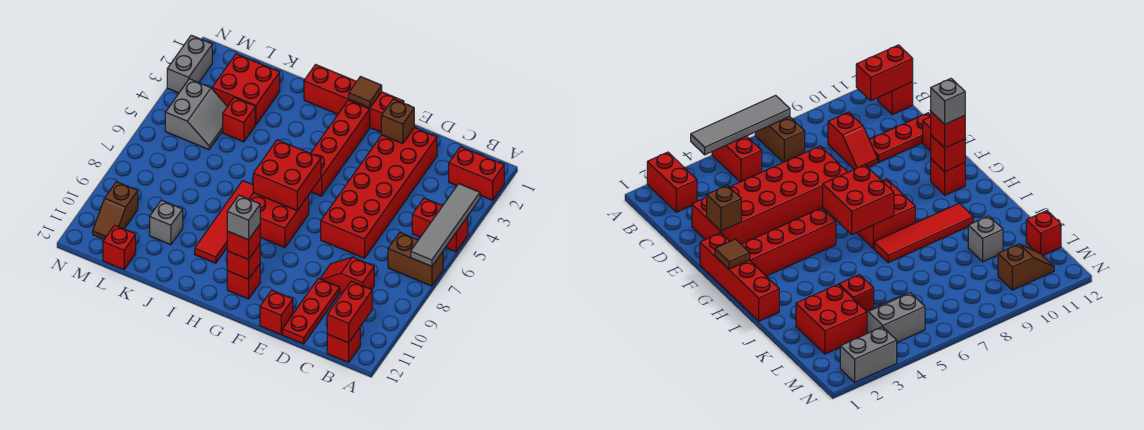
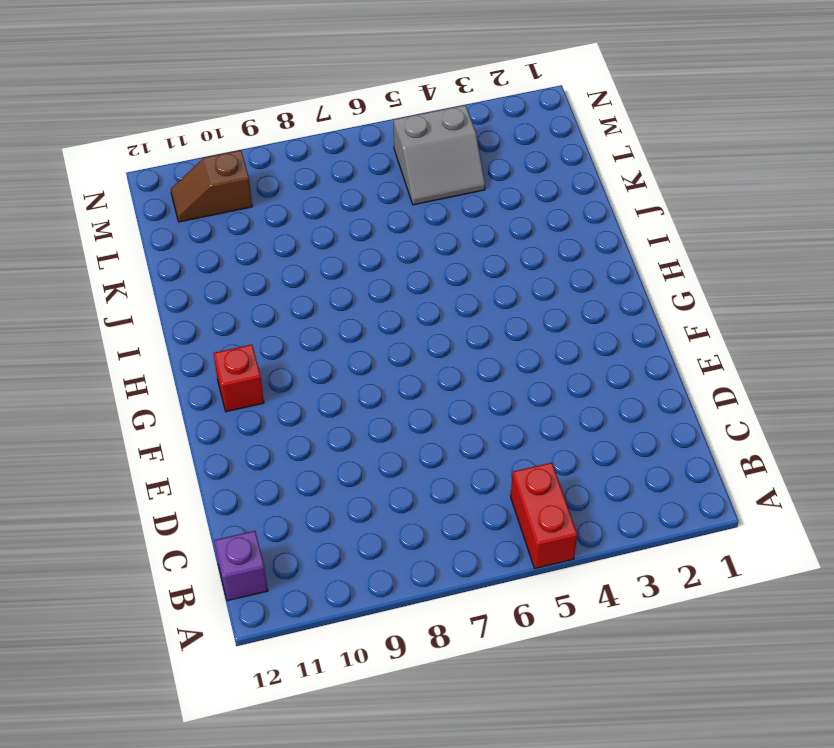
purple brick B12 level 1 -> red brick B12 level 1
none -> red brick A2:B2 level 1
none -> brown brick A7:B7 level 1
none -> red slope C9:D9 level 1 top C

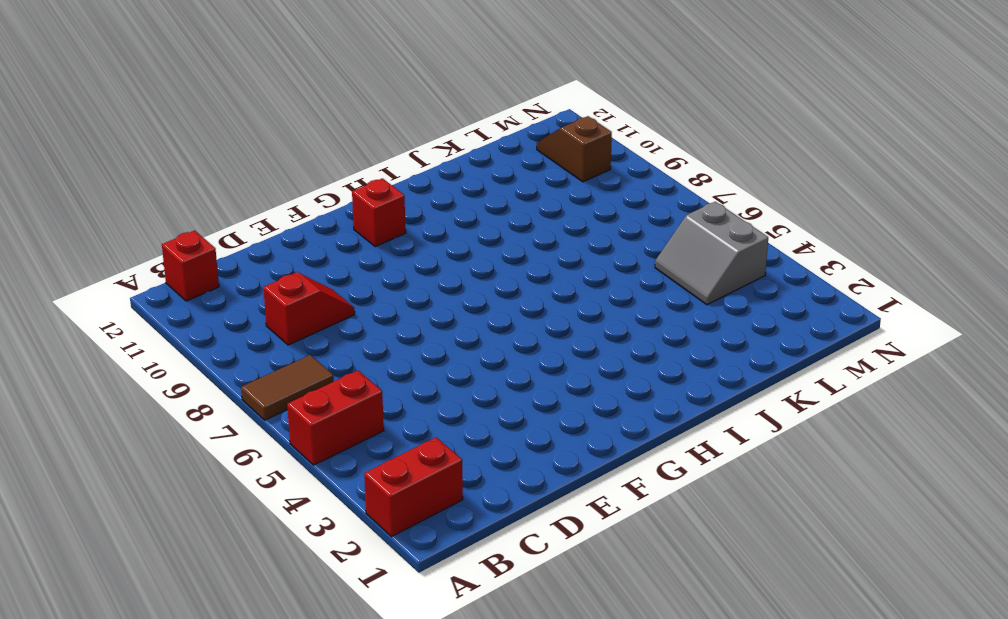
brown tile A7:B7 level 1 -> brown brick A7:B7 level 1
none -> red brick D2:E7 level 1
none -> red plate D10:D12 level 1
none -> red brick E12 level 1

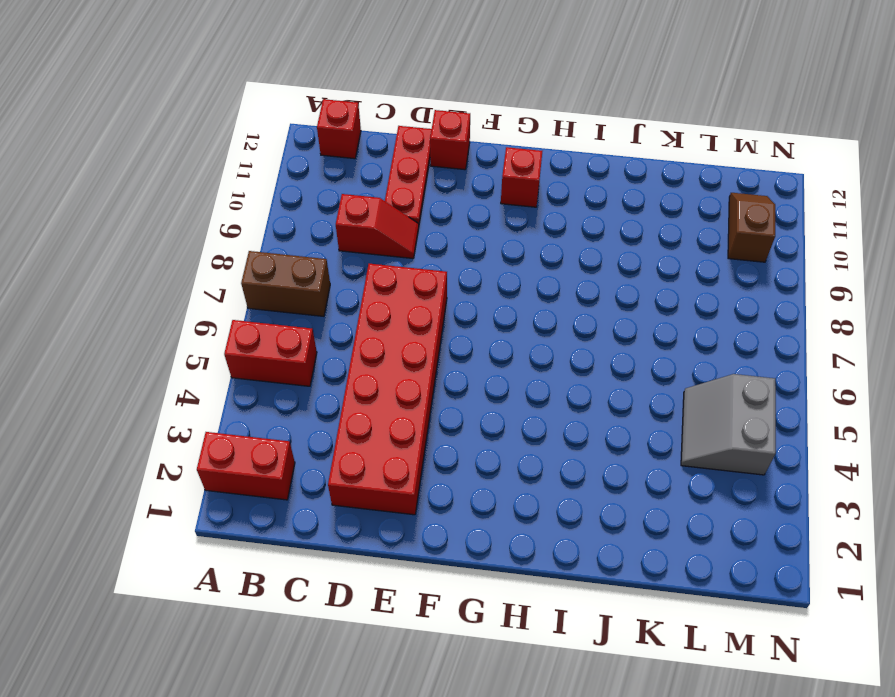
none -> red brick F1:I1 level 1
none -> red brick G2:G5 level 1
none -> red brick G7:H8 level 1

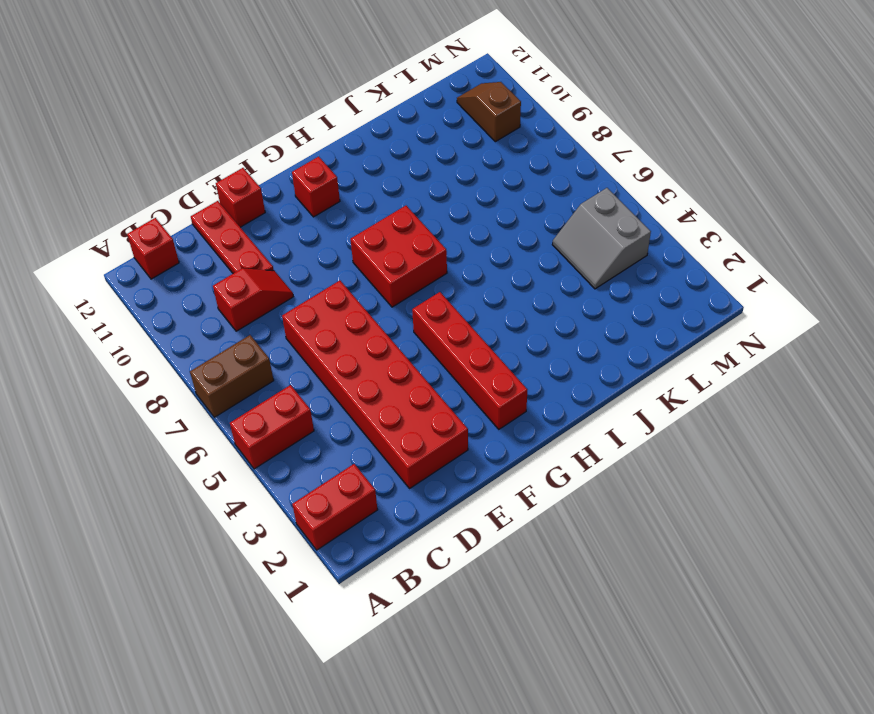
none -> red brick F1:I1 level 1
none -> red tile I7:I10 level 1
none -> red brick K2:L3 level 1

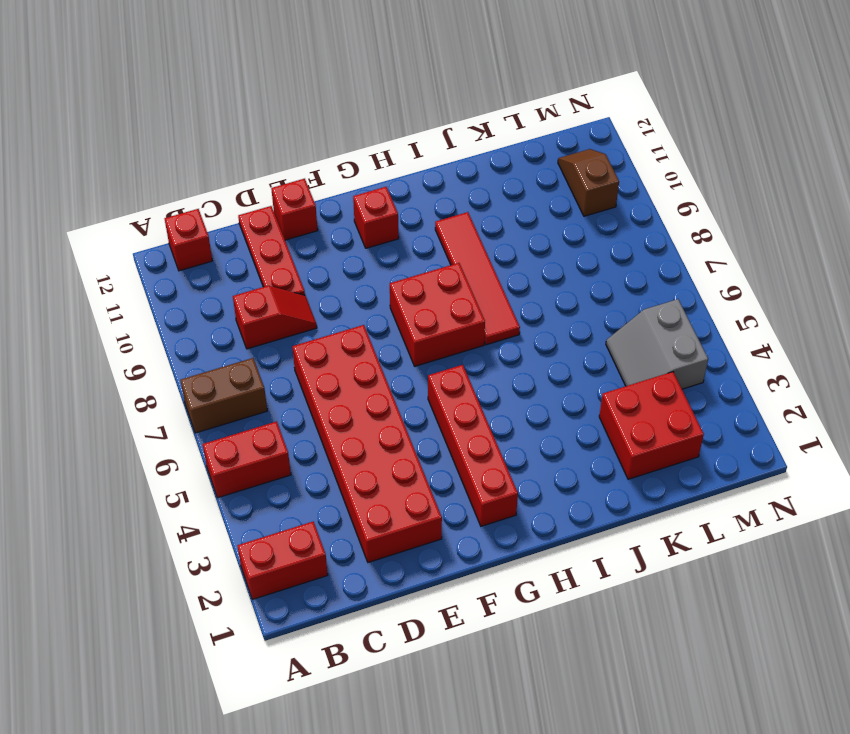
none -> red brick F1:I1 level 1
none -> red brick K4 level 1
none -> grey brick K10 level 1

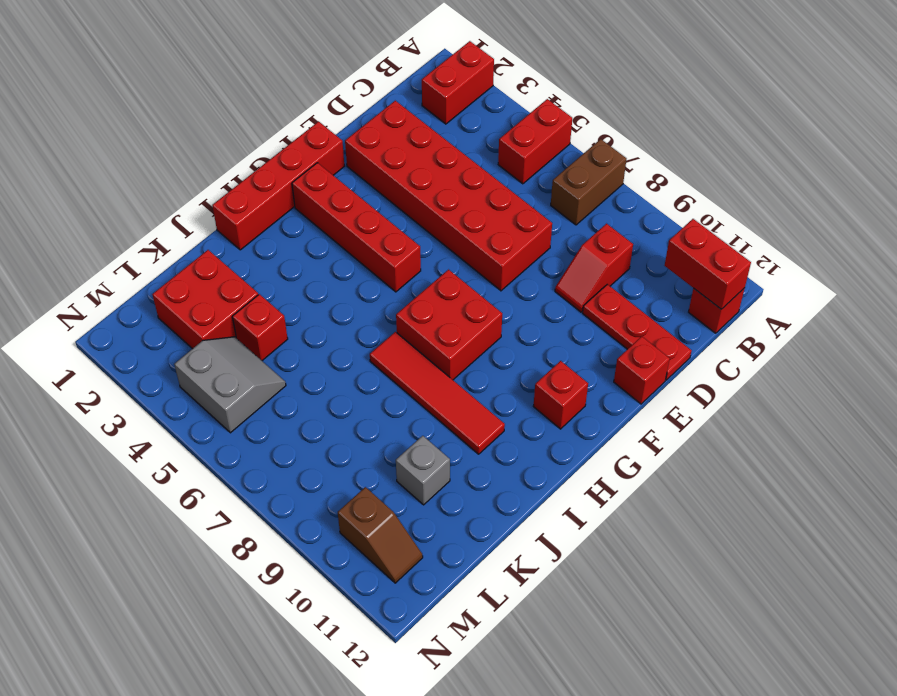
none -> red brick L12 level 1
none -> grey brick N2:N3 level 1
none -> grey tile A4:A7 level 2

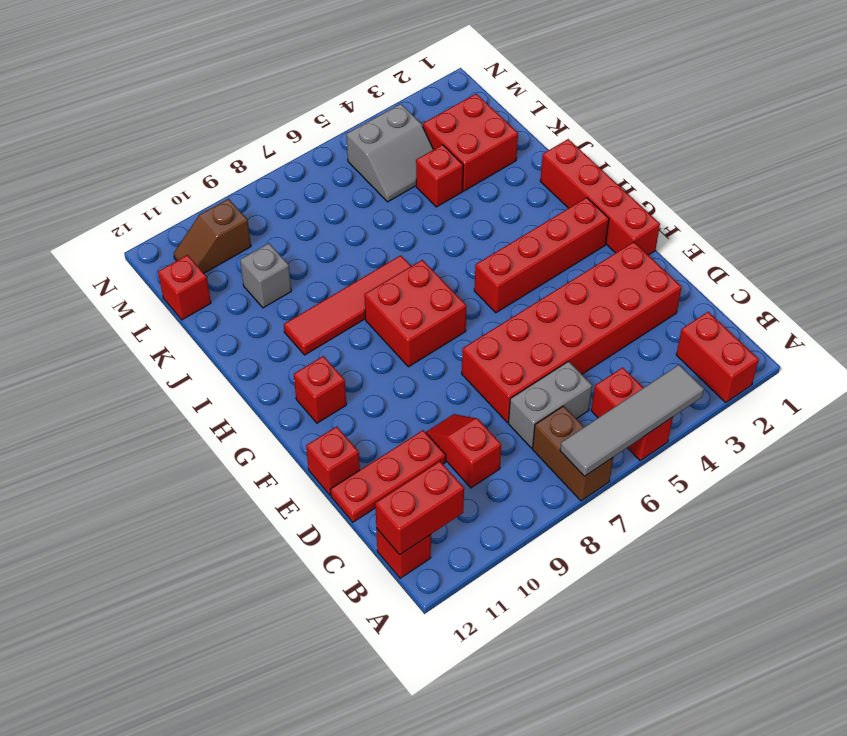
grey brick C6:C7 level 1 -> grey brick N2:N3 level 1
none -> brown brick E2 level 2
none -> brown tile G1 level 2
none -> red brick G6:H7 level 2

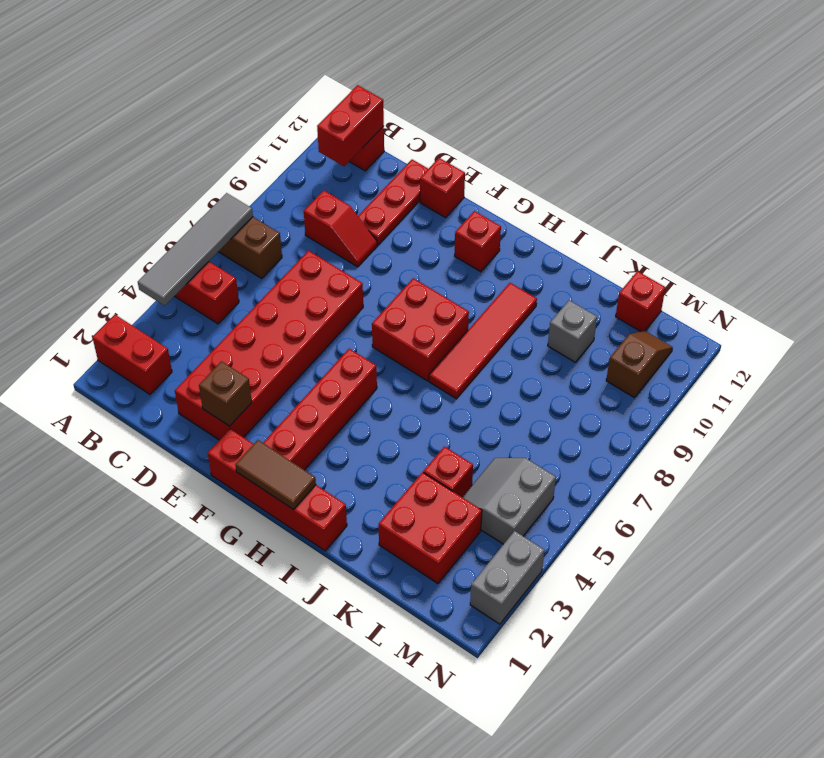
brown tile G1:H1 level 2 -> brown tile G1 level 2
none -> red brick G6:H7 level 2
none -> red brick G11 level 2
none -> red brick G11 level 3

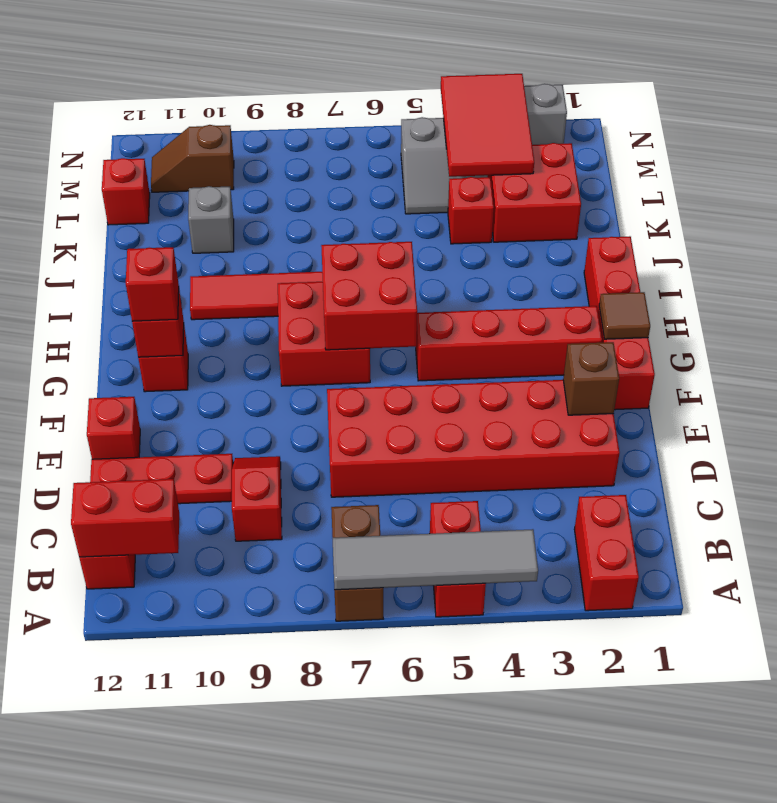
red tile L3:N4 level 2 -> none
none -> grey brick G11 level 4

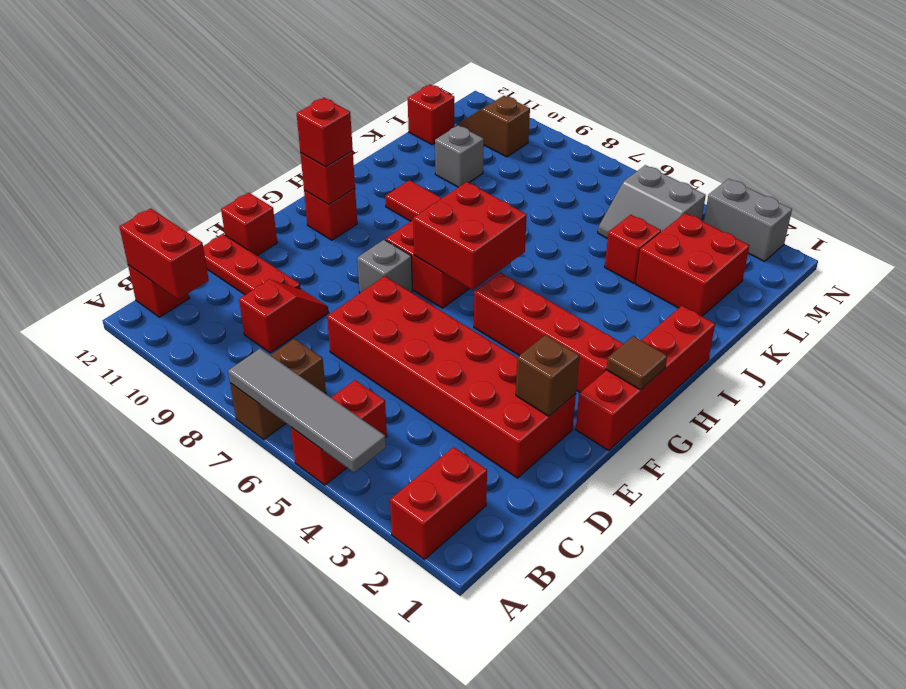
grey brick F8 level 1 -> grey brick G11 level 4

